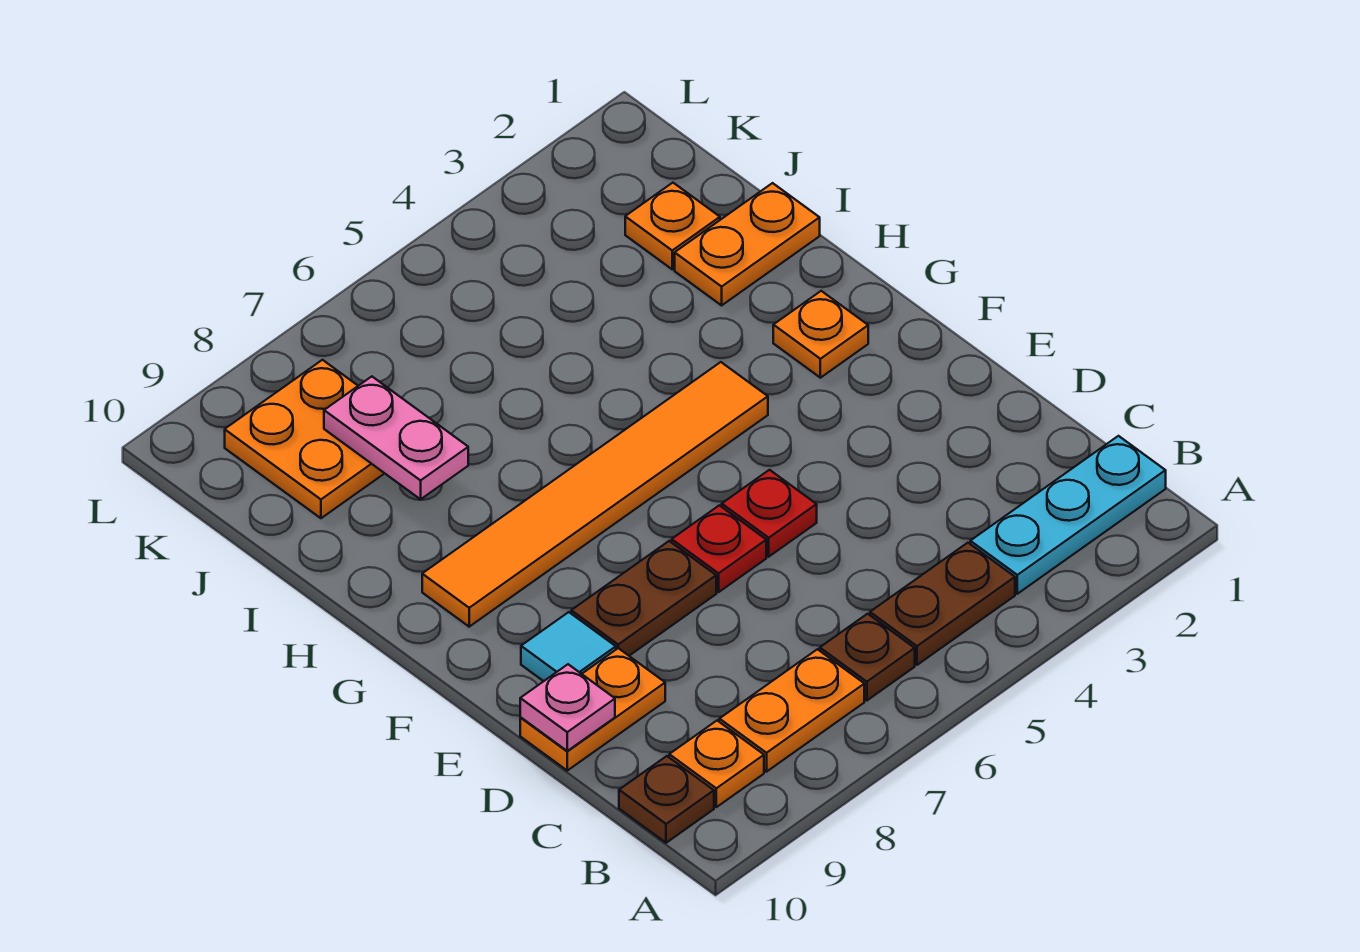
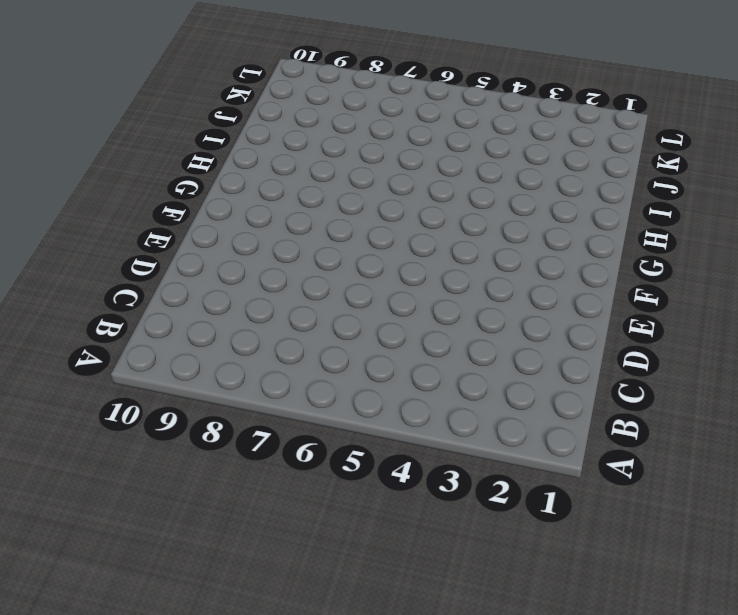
none -> cyan plate B1:B3 level 1
none -> brown plate B4:B5 level 1
none -> brown plate B6 level 1

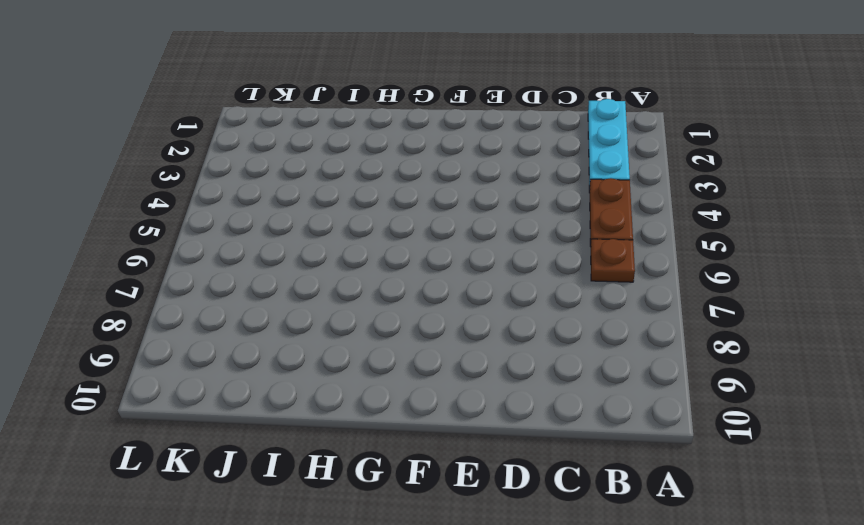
none -> orange plate B7:B8 level 1
none -> orange plate B9 level 1
none -> brown plate B10 level 1

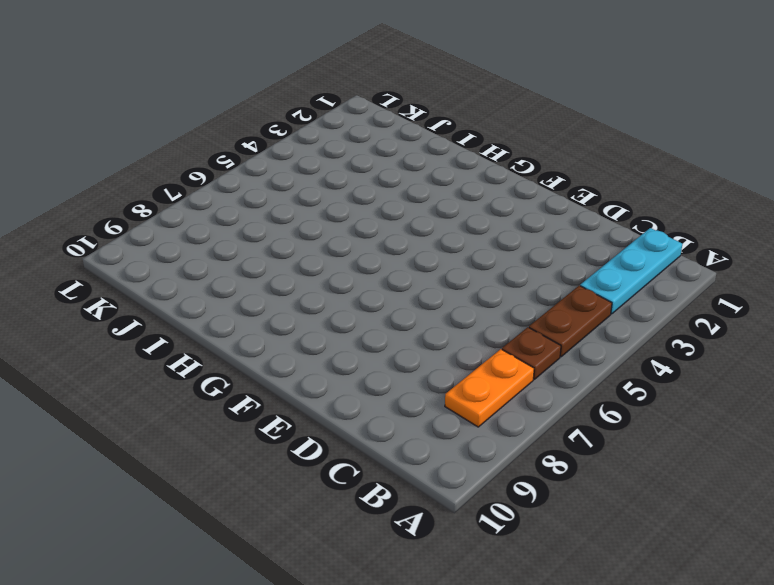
none -> orange plate B9 level 1
none -> brown plate B10 level 1
none -> orange plate D9:D10 level 1

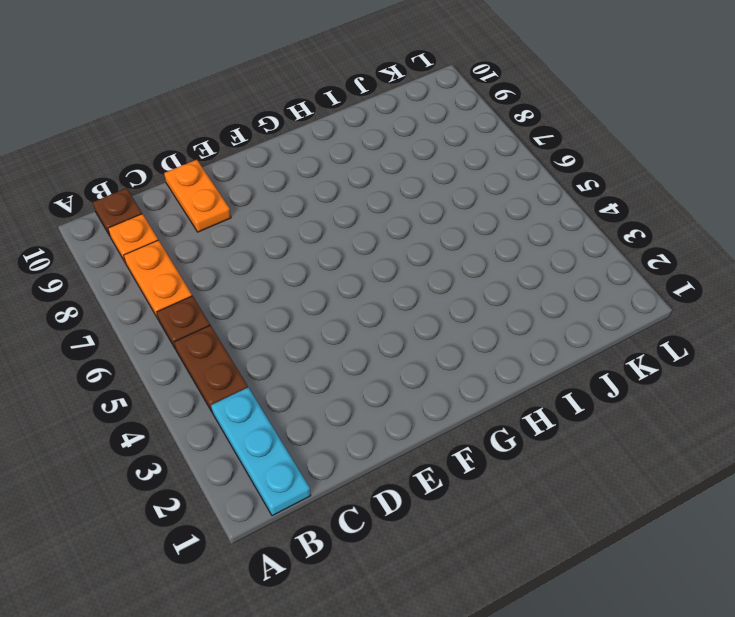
none -> red plate E5 level 1
none -> red plate E6 level 1
none -> brown plate E7:E8 level 1

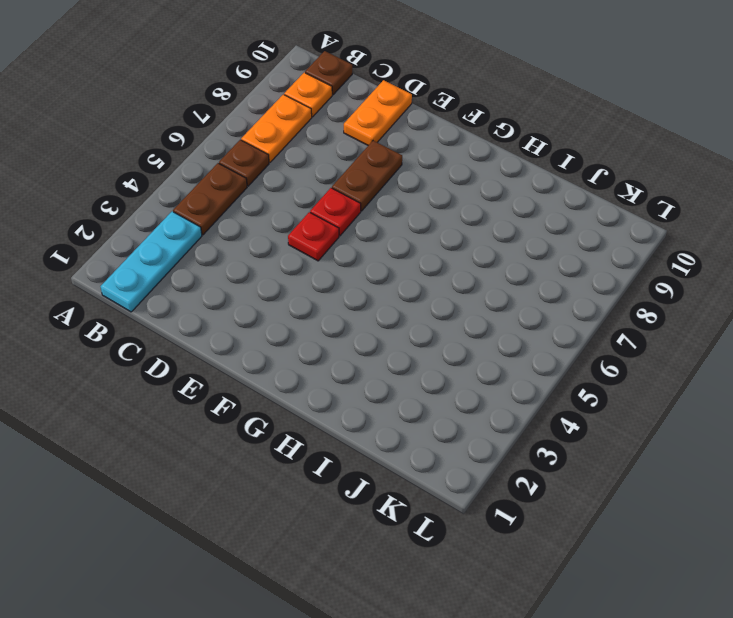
none -> cyan tile E9 level 1
none -> orange plate G2 level 1
none -> orange tile G4:G9 level 1

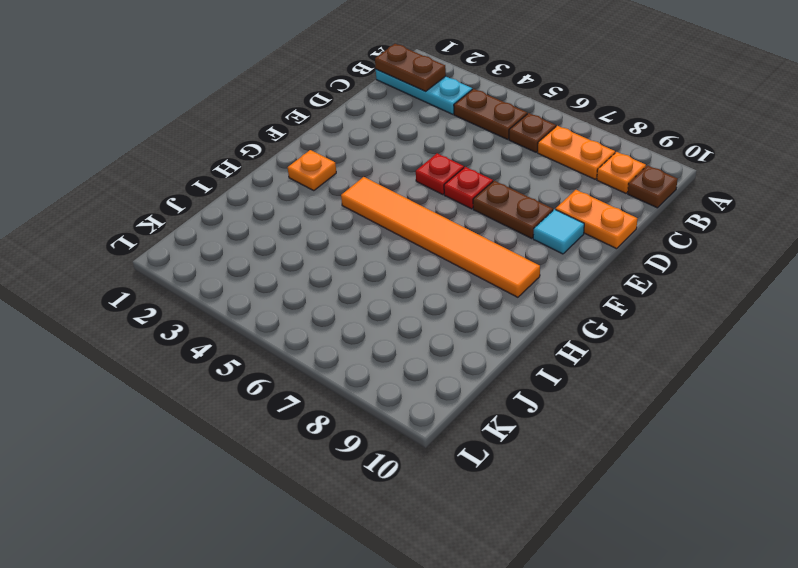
brown plate B1:B2 level 2 -> none
none -> orange plate I1:I2 level 1
none -> orange plate J2 level 1
none -> orange plate J8:K9 level 1

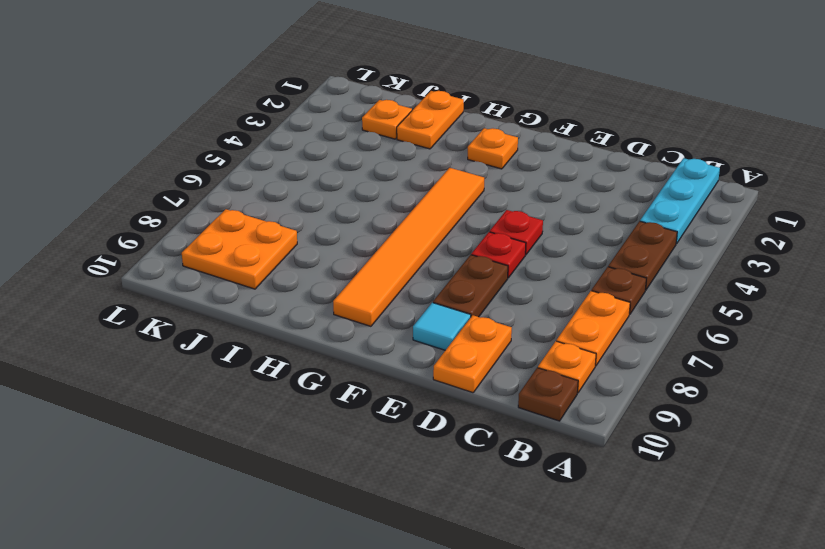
none -> pink plate D10 level 2
none -> pink plate I8:J8 level 2

